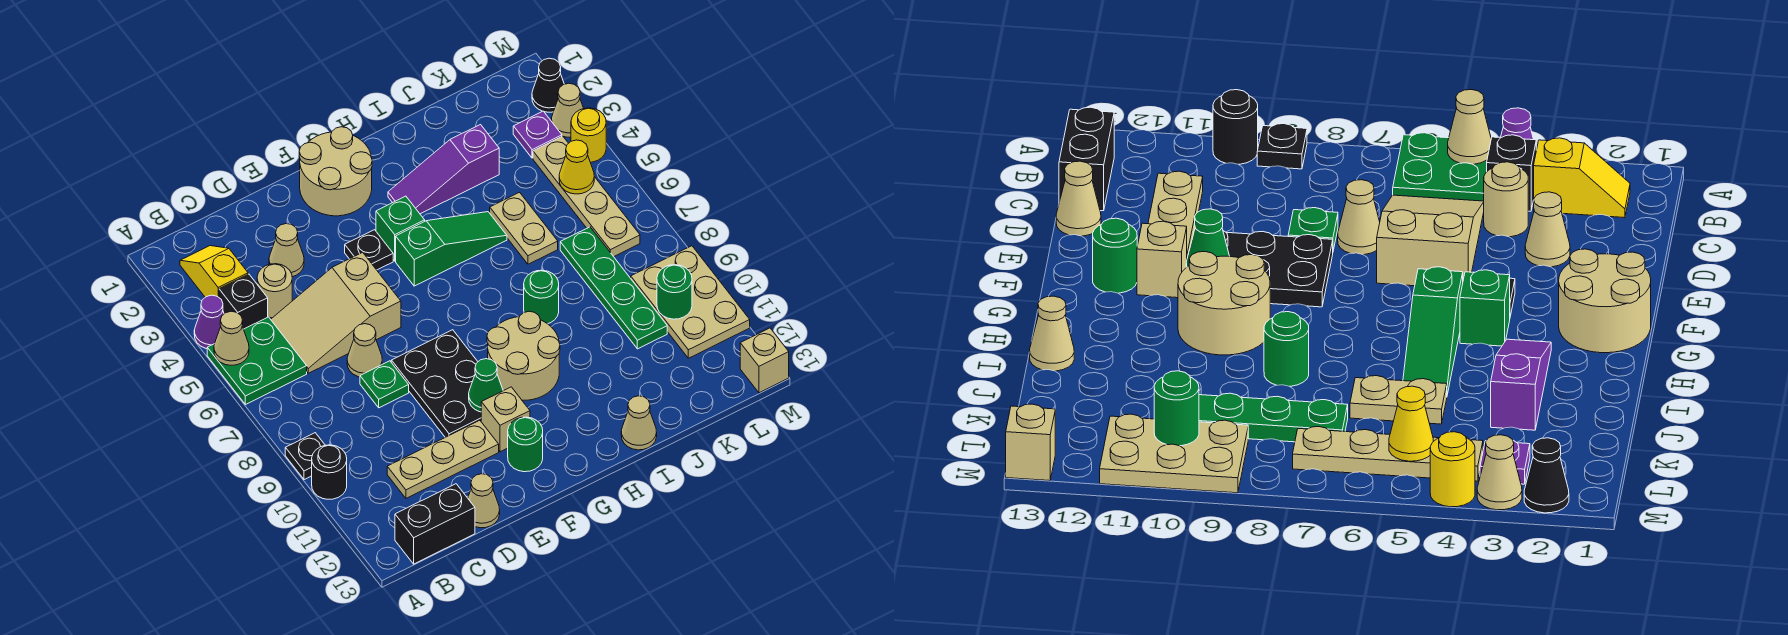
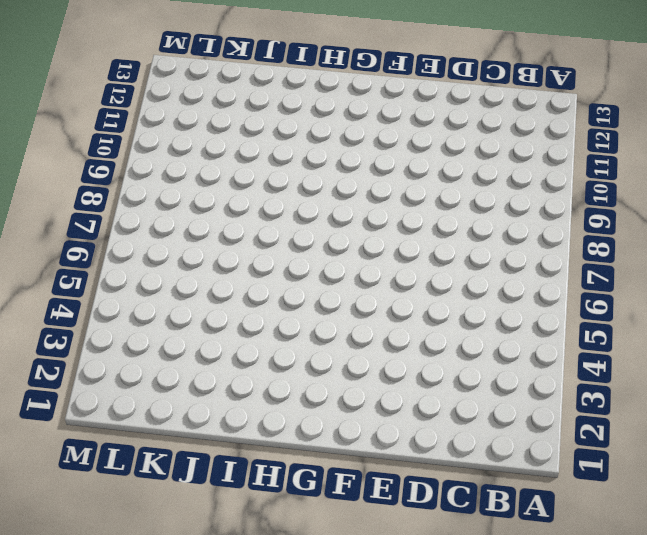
none -> purple cone A4 level 1
none -> green plate A5:B6 level 1
none -> black plate A9 level 1
none -> black round brick A10 level 1

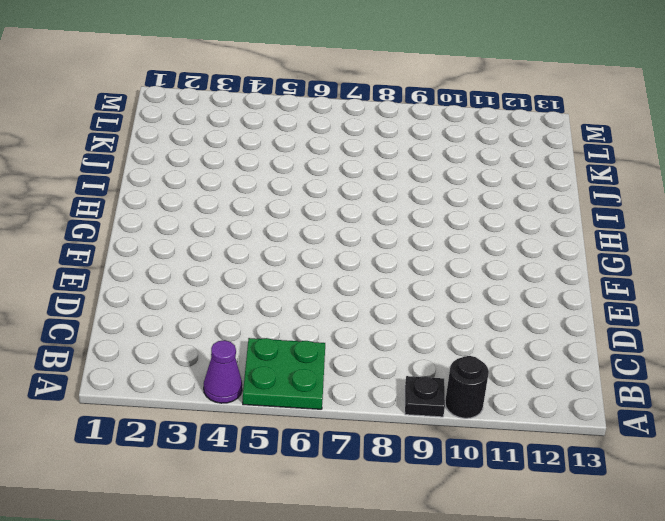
none -> yellow slope B2:B3 level 1 top 3
none -> black brick B4 level 1
none -> black brick B13:C13 level 1
none -> tan round brick C4 level 1

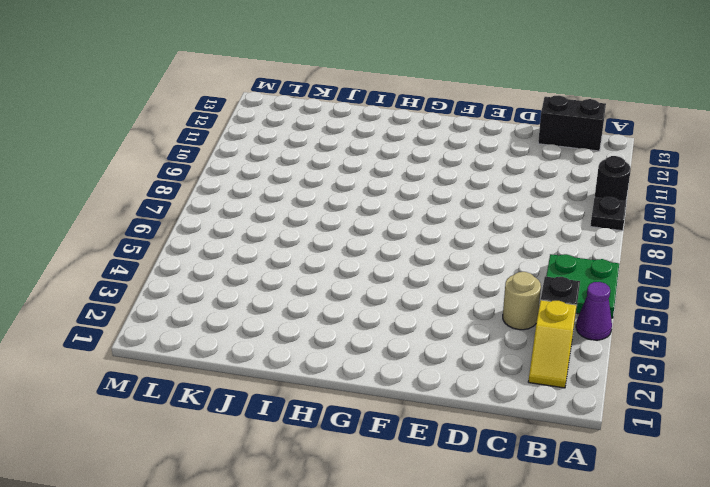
none -> tan slope C5:E6 level 1 top E
none -> tan plate C11:E11 level 1
none -> tan cone D3 level 1
none -> tan cone D7 level 1

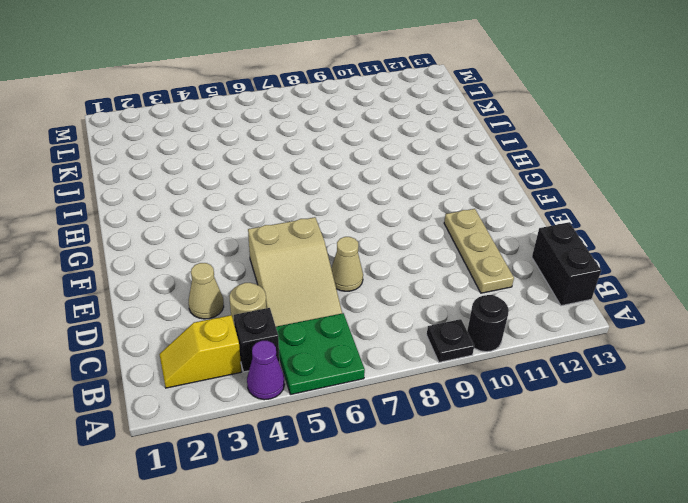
none -> green plate D8 level 1
none -> tan cone D13 level 1
none -> black plate E8:F10 level 1
none -> tan round brick F1:G2 level 1

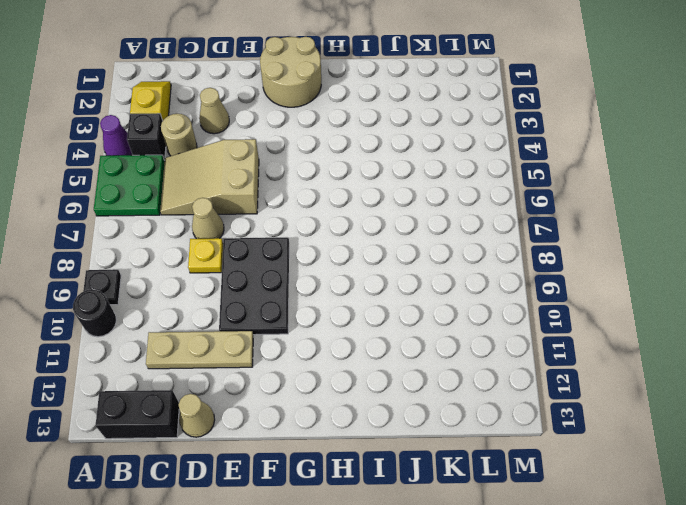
yellow plate D8 level 1 -> green plate D8 level 1
none -> black plate F4 level 1
none -> tan brick F11 level 1
none -> green round brick F12 level 1
none -> green brick G4 level 1

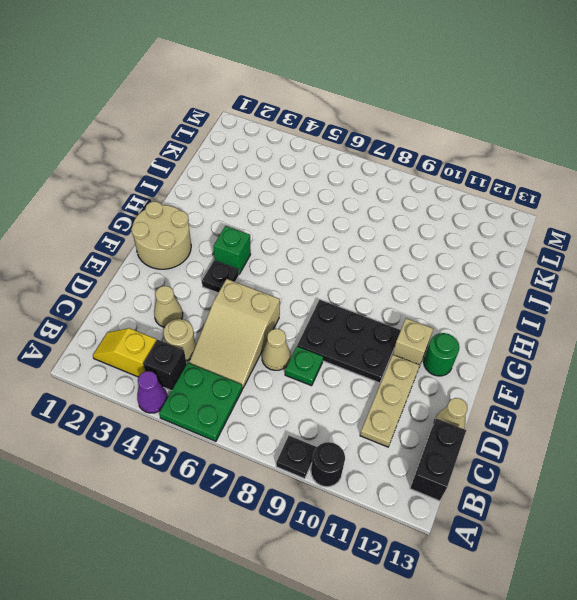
none -> green slope G5:I5 level 1 top G
none -> tan round brick G9:H10 level 1
none -> purple slope H3:J3 level 1 top J
none -> green round brick I8 level 1

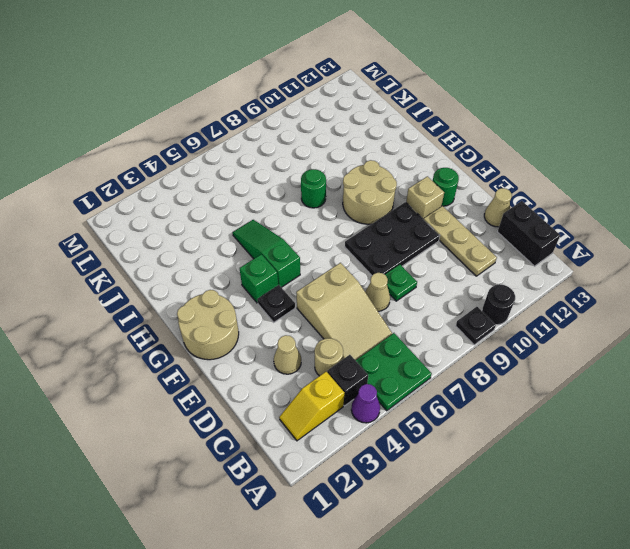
none -> purple slope H3:J3 level 1 top J
none -> tan cone I13 level 1
none -> tan plate J5:J6 level 1
none -> green plate K7:K10 level 1

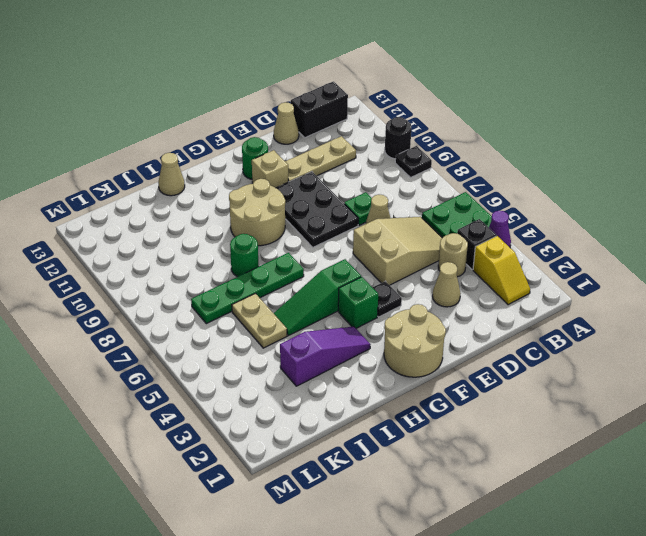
green plate H7:K7 level 1 -> green plate K7:K10 level 1
none -> purple plate L3 level 1
none -> tan plate L4:L7 level 1
none -> tan plate L9:M11 level 1
none -> black cone M2 level 1

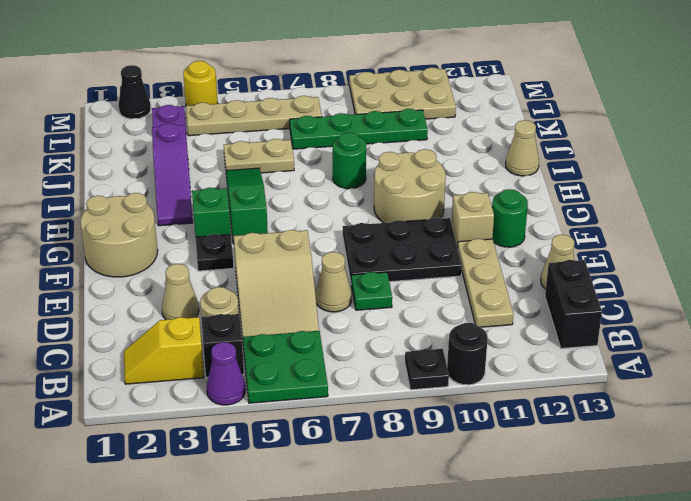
none -> tan cone M3 level 1
none -> tan brick M13 level 1
none -> tan cone A5 level 2
none -> green cone F10 level 2

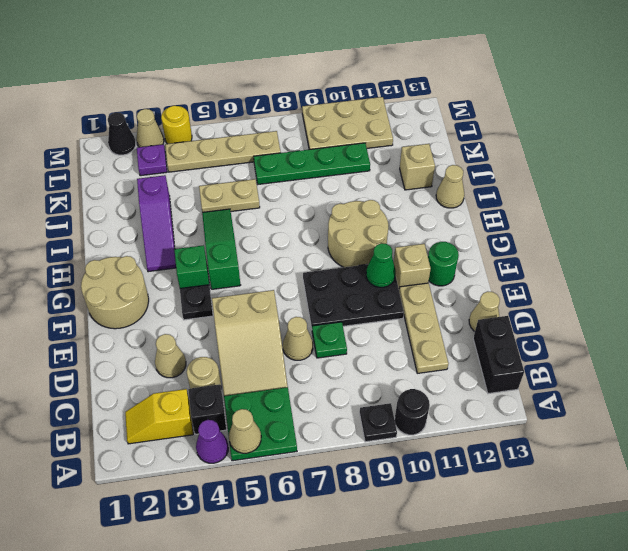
tan brick J12 level 1 -> tan brick M13 level 1
none -> green round brick I8 level 1
none -> yellow cone L5 level 2
none -> green round brick L10 level 2

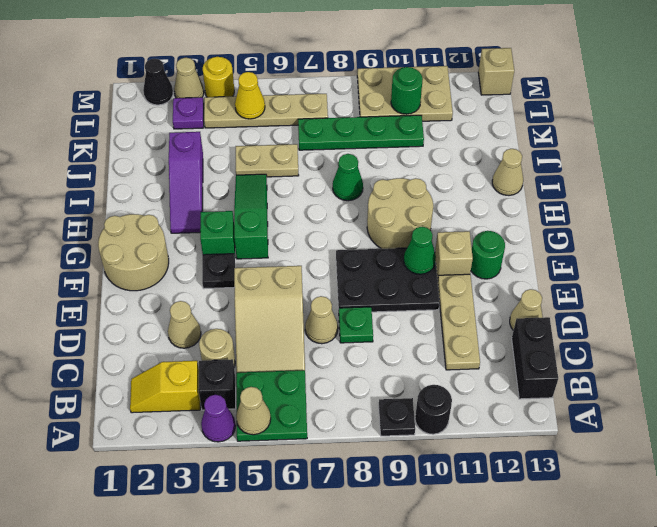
green cone I8 level 1 -> green round brick I8 level 1

